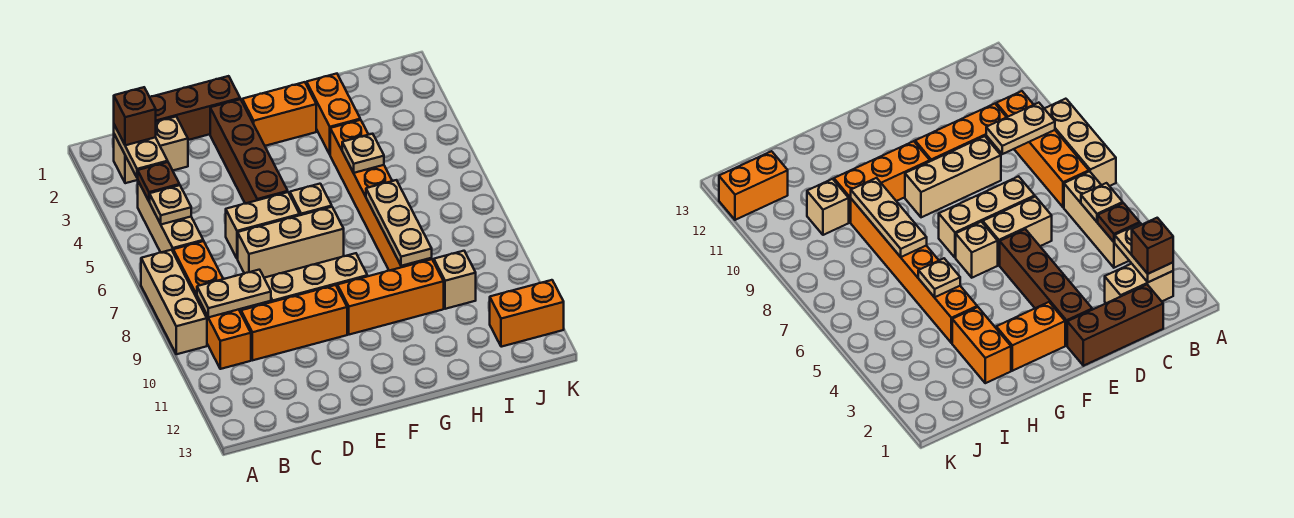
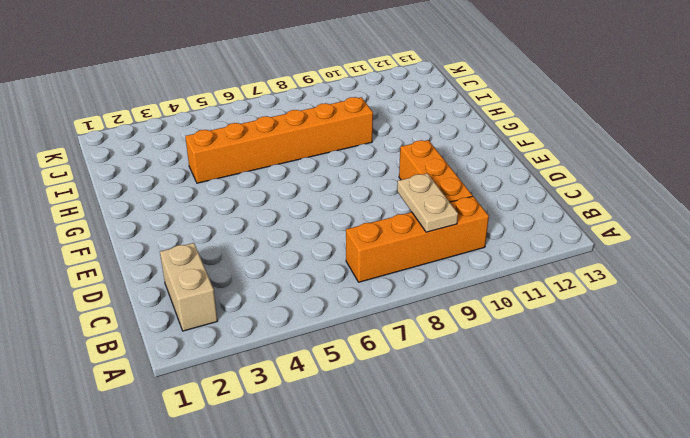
none -> tan brick A7:A9 level 1
none -> tan brick B4:B6 level 1
none -> brown brick C1:E1 level 1

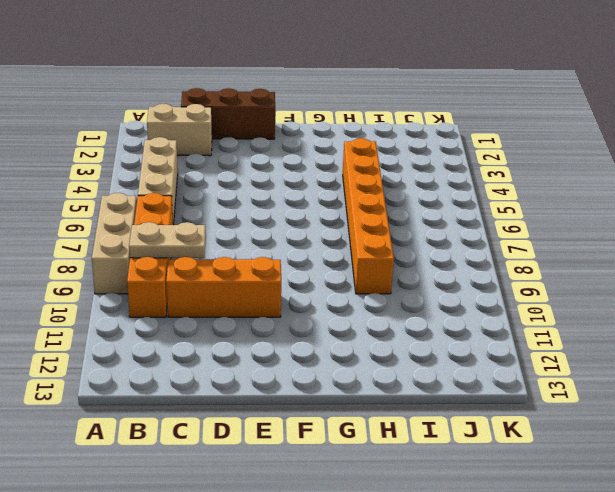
none -> tan brick D6:E6 level 1
none -> tan brick D7:F7 level 1
none -> tan brick D9:F9 level 1

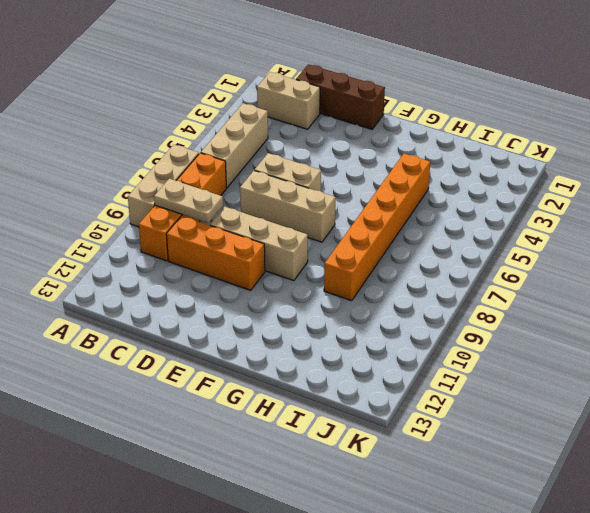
none -> brown brick E2:E5 level 1
none -> orange brick F2:G2 level 1
none -> tan brick F6 level 1

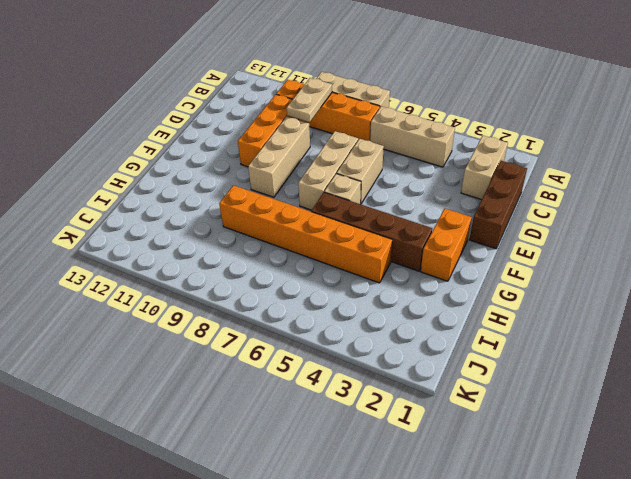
brown brick G3:G6 level 1 -> brown brick E2:E5 level 1
none -> orange brick F10:H10 level 1
none -> orange brick H2:H3 level 1
none -> tan brick I10 level 1

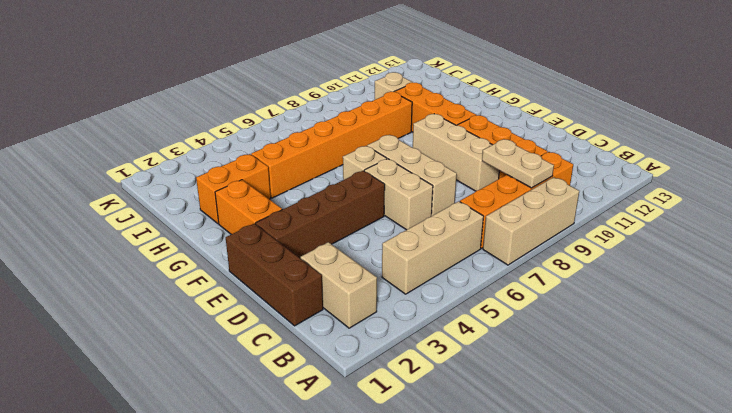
none -> orange brick J12:K12 level 1
none -> tan plate B2:B3 level 2
none -> brown plate B4 level 2

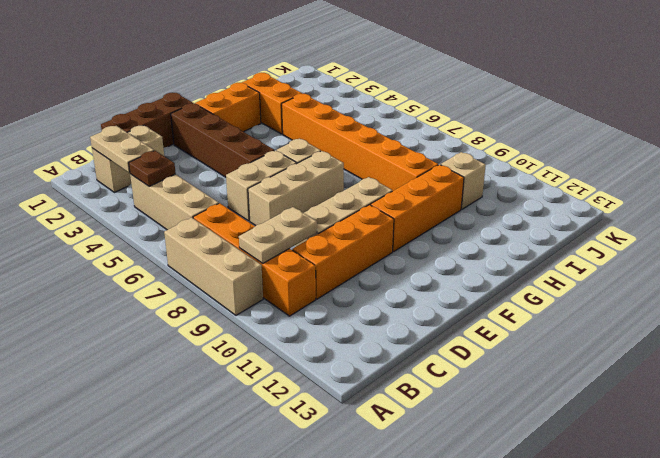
none -> orange brick J12:K12 level 1
none -> tan plate B5 level 2
none -> tan plate H5 level 2

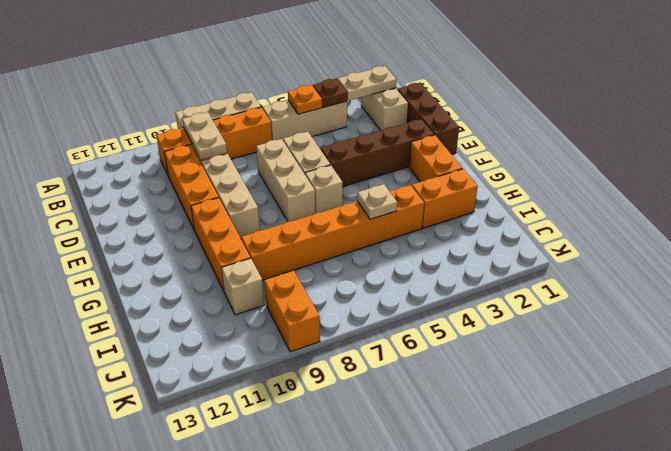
orange plate B5 level 2 -> tan plate B5 level 2
orange brick J9:K9 level 1 -> orange brick J12:K12 level 1
none -> tan plate H7:H9 level 2
none -> brown brick B2 level 3

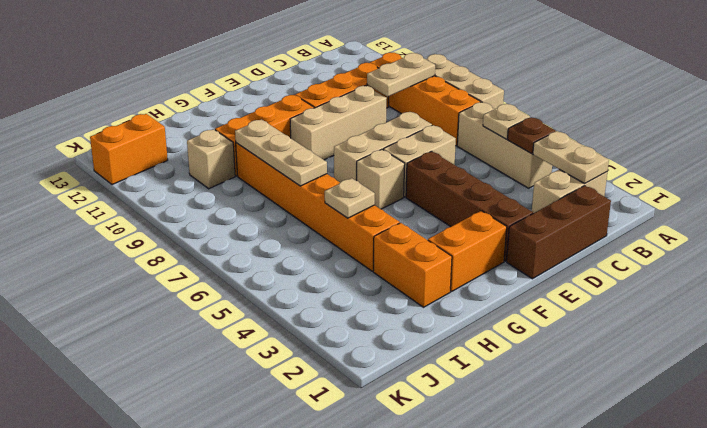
none -> brown brick B2 level 3

